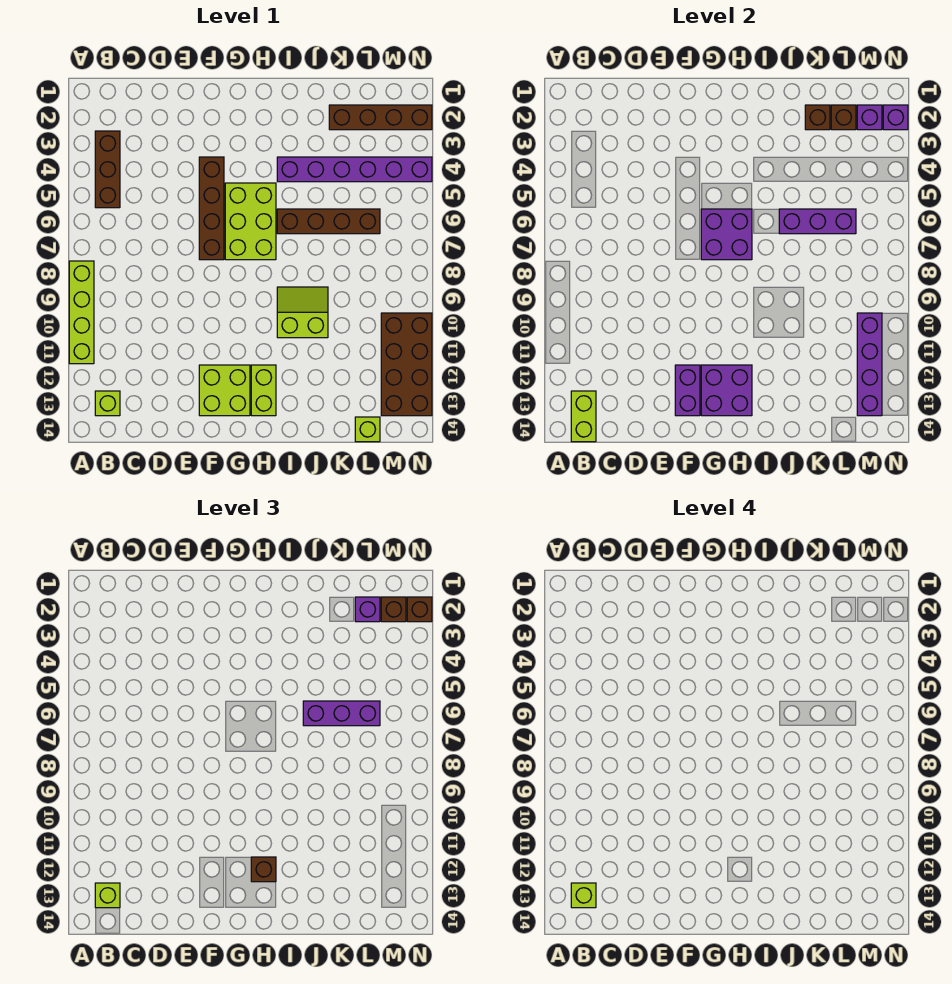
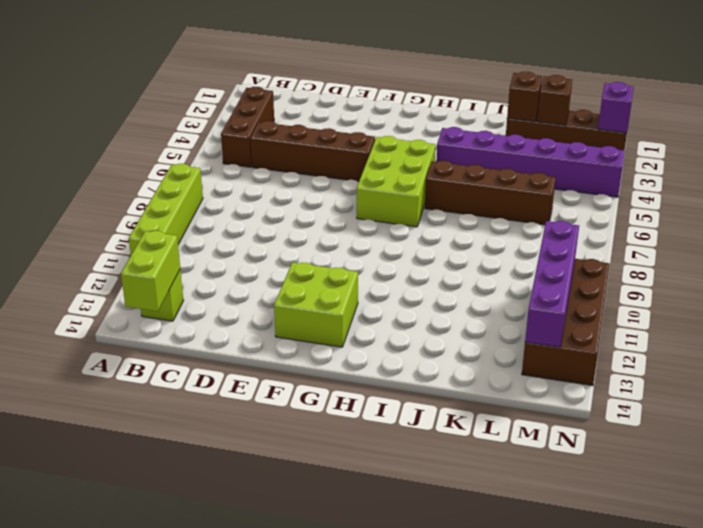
brown brick C5:F5 level 1 -> brown brick F4:F7 level 1
none -> lime brick H12:H13 level 1
none -> lime slope I9:J10 level 1 top 10
none -> lime brick L14 level 1
none -> purple brick F12:F13 level 2

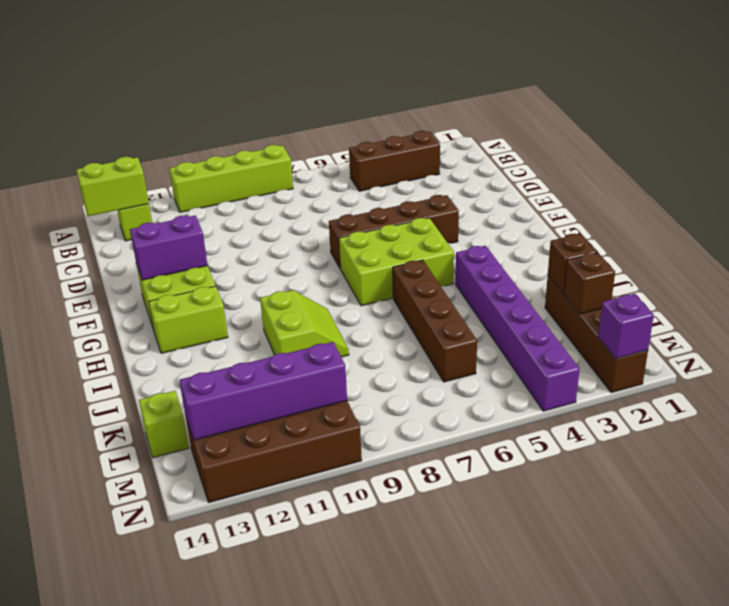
none -> purple brick G6:H7 level 2
none -> purple brick G12:H13 level 2
none -> purple brick J6:L6 level 2
none -> purple brick M2 level 2

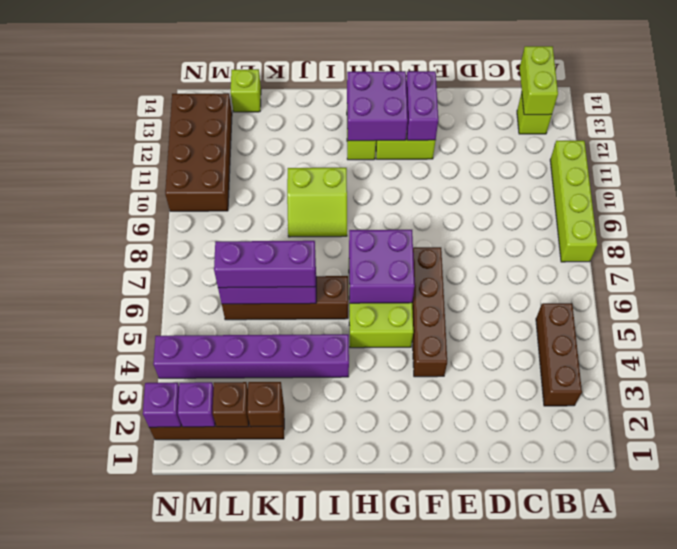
none -> purple brick M10:M13 level 2
none -> lime brick B13 level 3
none -> brown brick H12 level 3
none -> purple brick L2 level 3

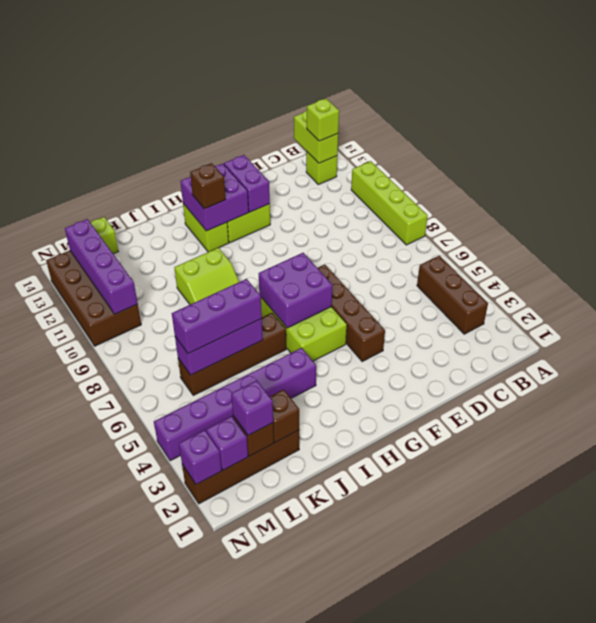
none -> brown brick M2 level 3
none -> brown brick N2 level 3
none -> lime brick B13 level 4

